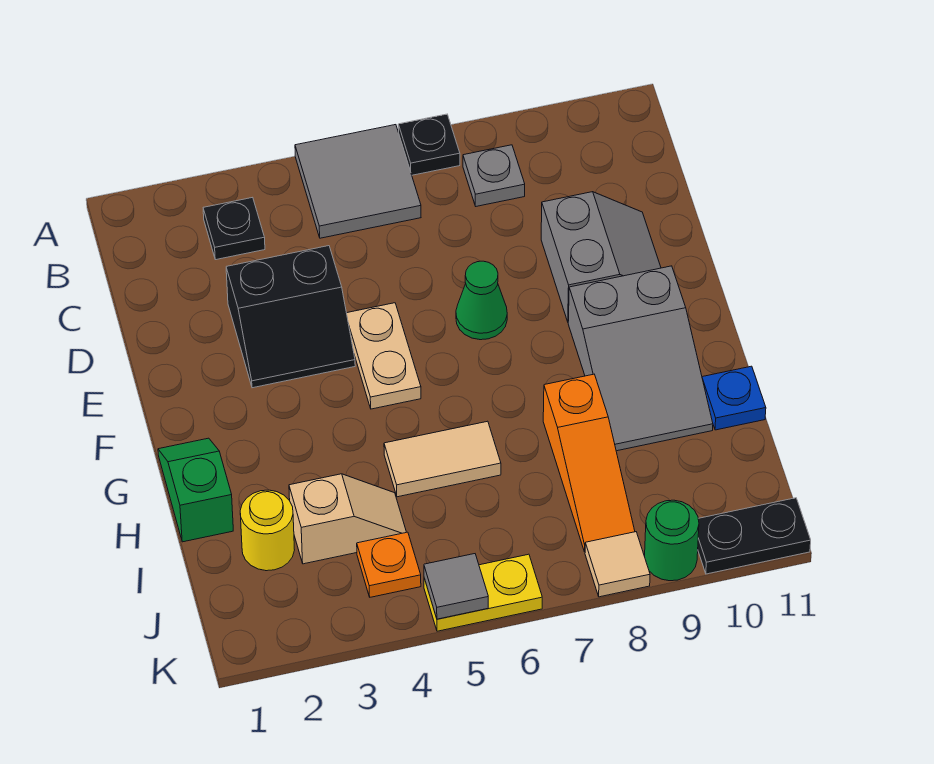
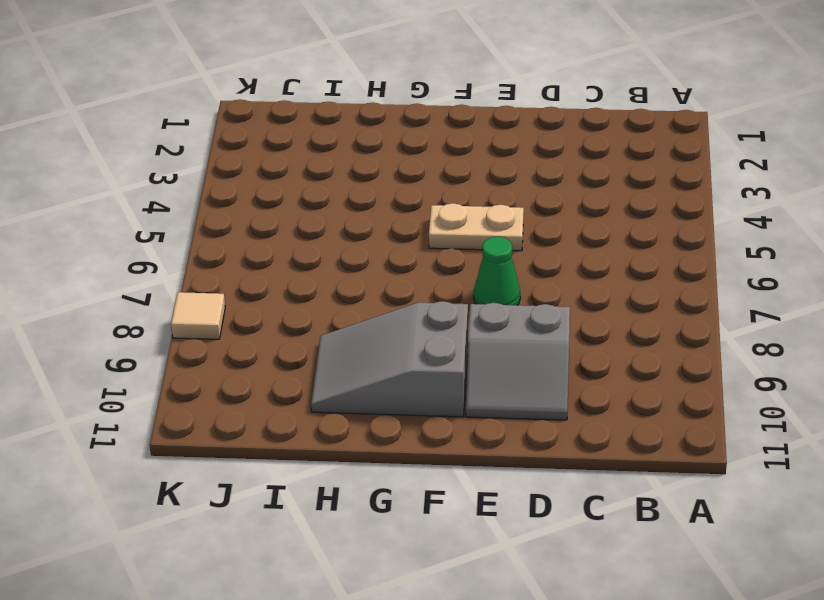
none -> grey tile A5:B6 level 1
none -> black plate A7 level 1
none -> black plate B3 level 1

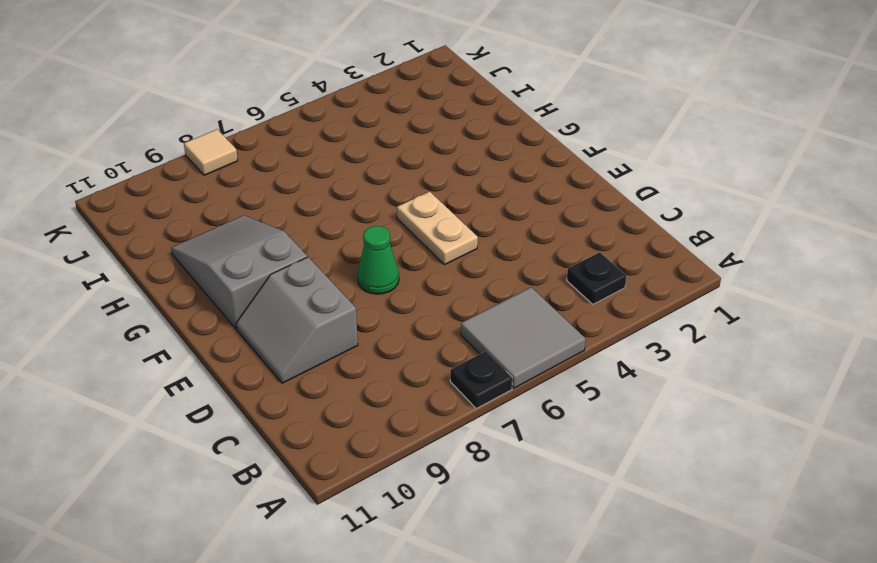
none -> grey plate B8 level 1
none -> black slope D3:E4 level 1 top D
none -> green slope G1:H1 level 1 top H

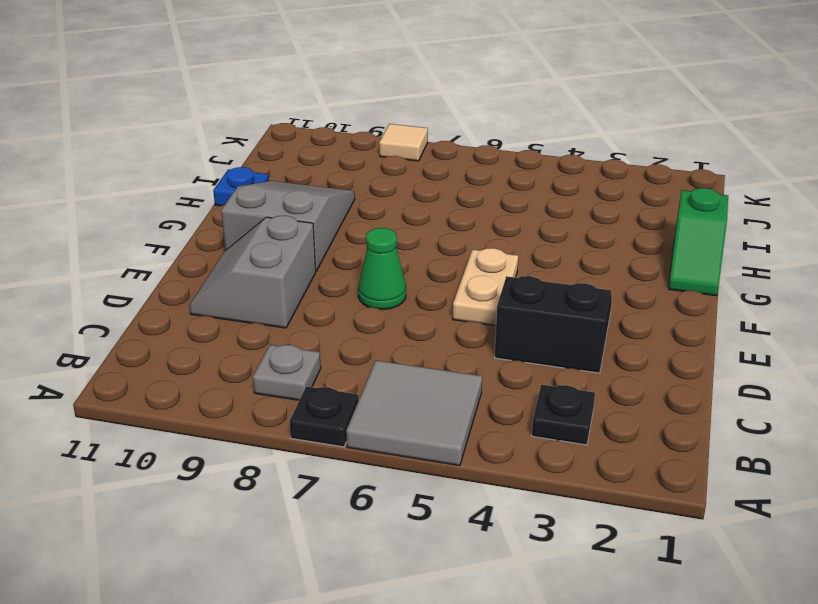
none -> tan tile H5:H6 level 1
none -> orange slope H8:J8 level 1 top H
none -> yellow round brick I2 level 1

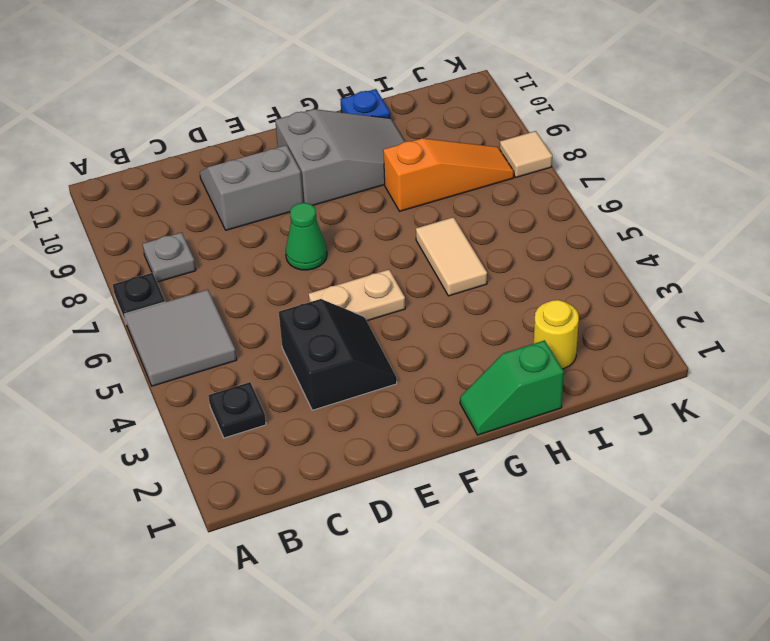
none -> tan slope I3:I4 level 1 top 3
none -> orange plate J4 level 1
none -> yellow plate K5:K6 level 1

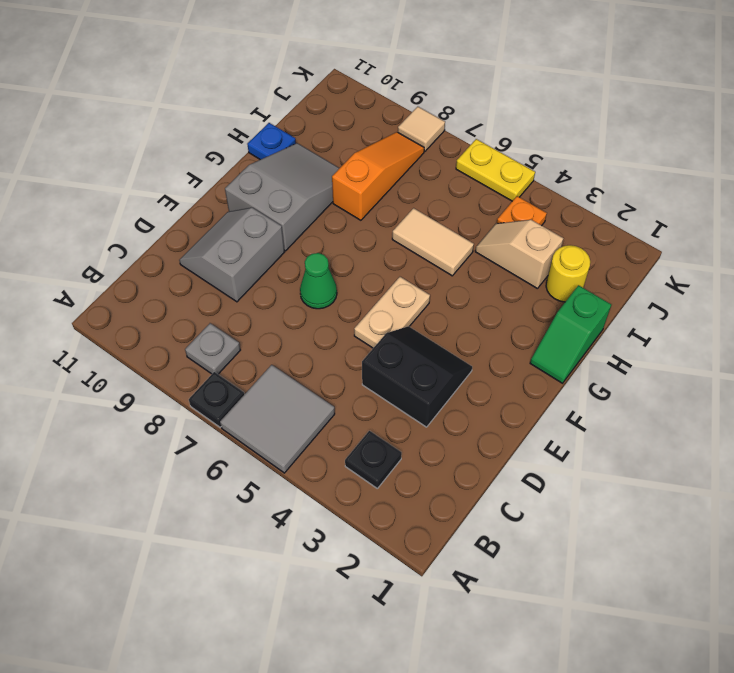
none -> green round brick K9 level 1
none -> black plate K10:K11 level 1
none -> grey tile K5 level 2

